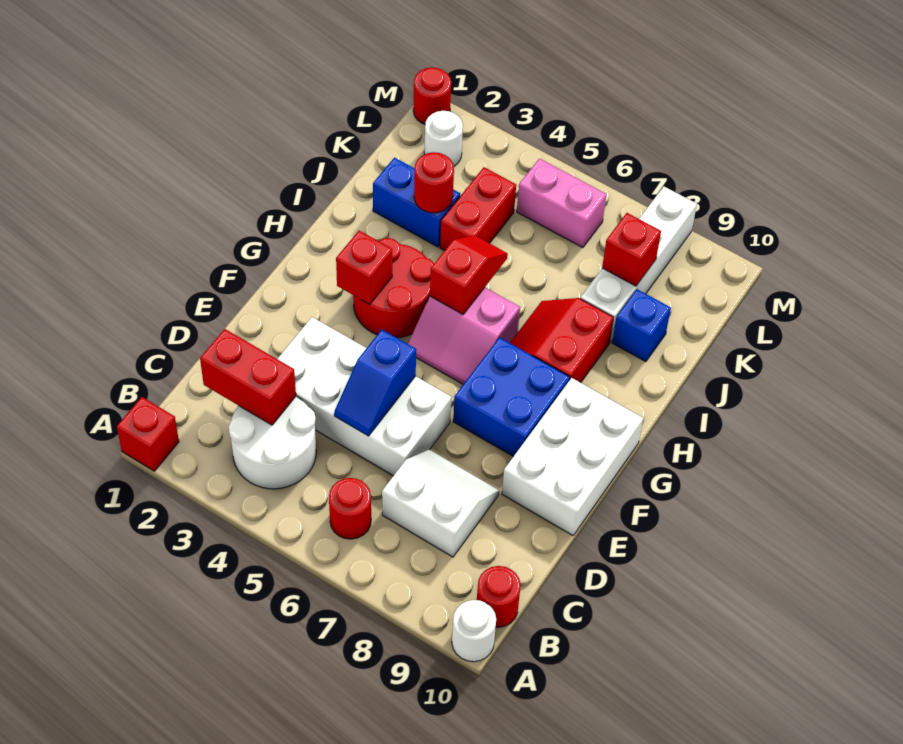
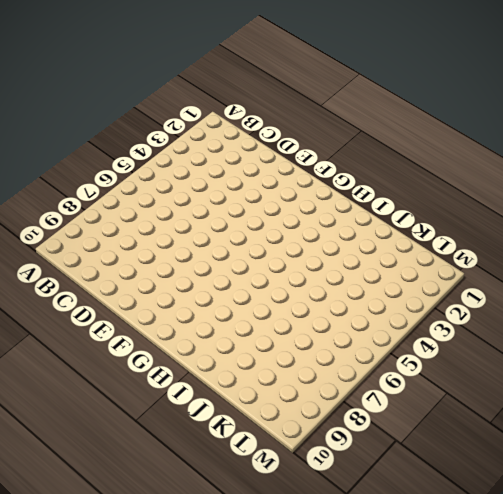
none -> red brick A1 level 1
none -> white round brick A10 level 1
none -> white round brick B3:C4 level 1

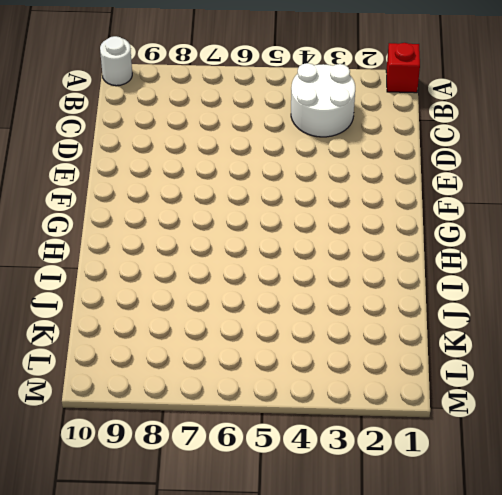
none -> red round brick B6 level 1
none -> red round brick B10 level 1
none -> white slope C7:D8 level 1 top C

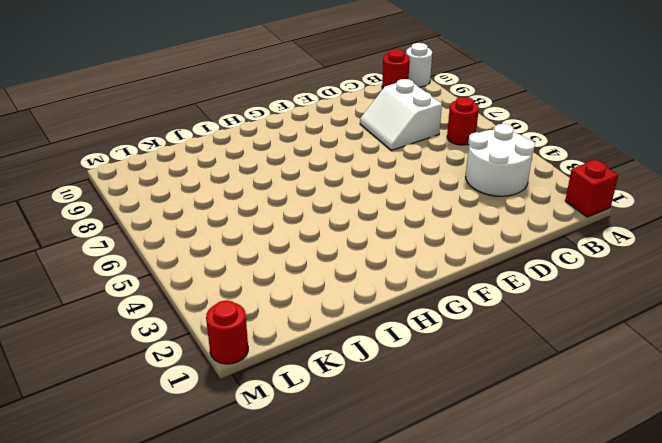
none -> white brick D3:E6 level 1
none -> white brick E9:G10 level 1
none -> blue brick F7:G8 level 1

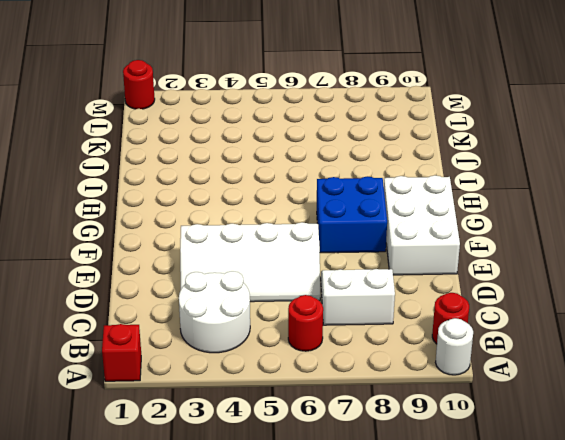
white slope D3:E6 level 1 top E -> white brick D3:E6 level 1
none -> red round brick G3:H4 level 1
none -> pink slope G5:H6 level 1 top H
none -> red slope H7:I8 level 1 top 8

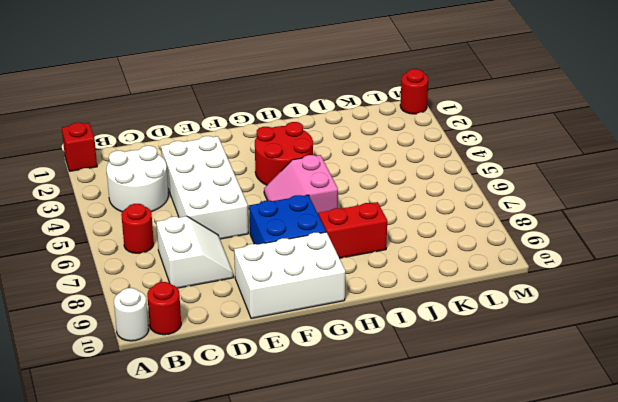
none -> blue brick J2:J3 level 1
none -> red brick J4:K4 level 1
none -> white brick J8:M8 level 1

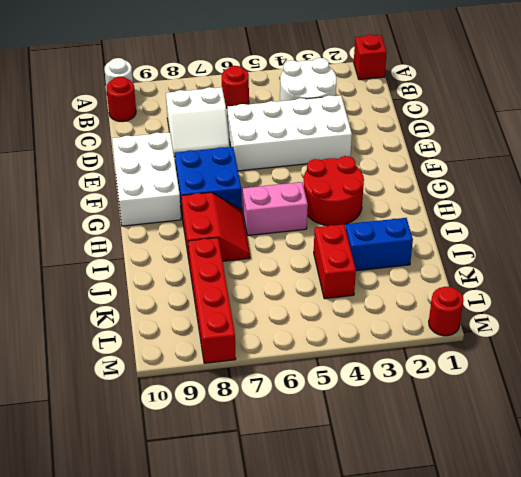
red brick J8:M8 level 1 -> white brick J8:M8 level 1
none -> blue brick J9 level 1
none -> white round brick L2 level 1
none -> pink brick L5:L6 level 1

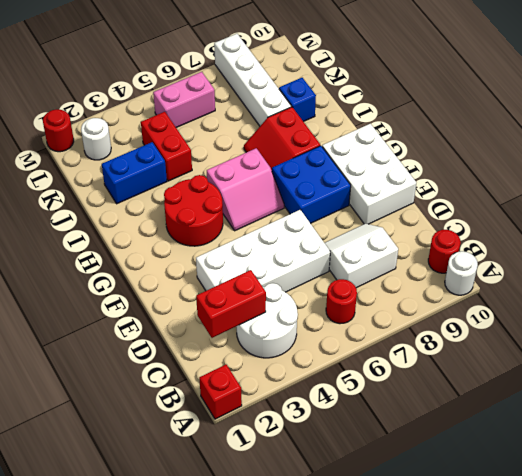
none -> blue slope D5:E5 level 2 top E
none -> red brick G3 level 2
none -> red slope H5:I5 level 2 top H

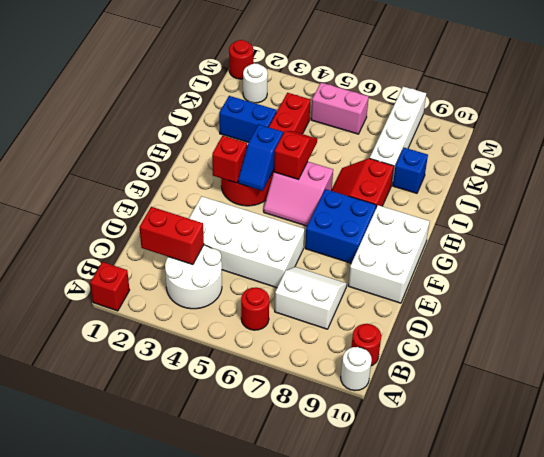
blue slope G4:H4 level 2 top H -> blue slope D5:E5 level 2 top E
none -> red round brick J3 level 2
none -> red brick K8 level 2

